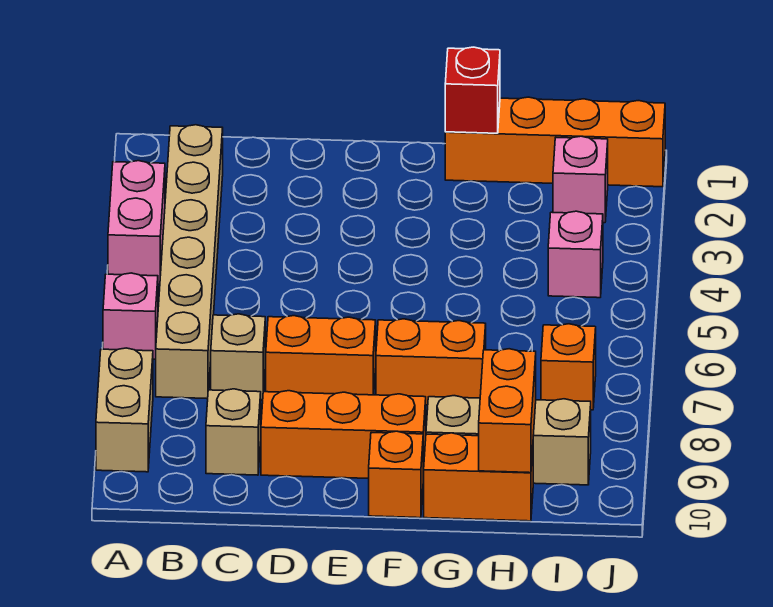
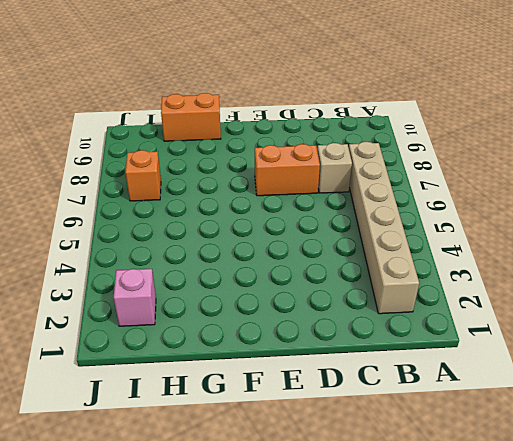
none -> pink brick A3:A4 level 1
none -> pink brick A6 level 1
none -> tan brick A8:A9 level 1

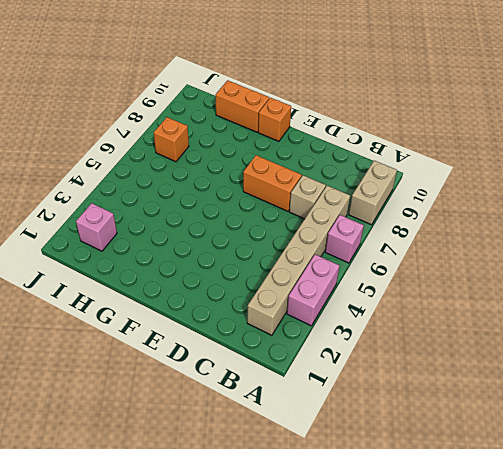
none -> tan brick C9 level 1
none -> orange brick D9:F9 level 1
none -> orange brick F7:G7 level 1

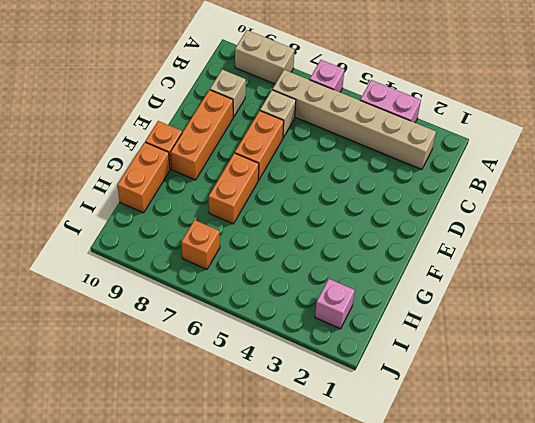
none -> orange brick G1:J1 level 1
none -> tan brick G9:I9 level 1
none -> pink brick I4 level 1

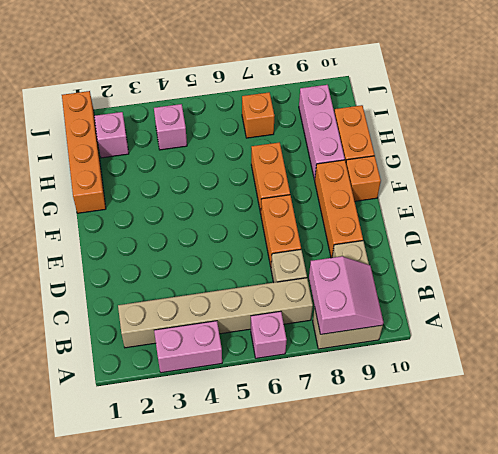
pink slope A8:B9 level 2 top 8 -> none
pink brick G9:I9 level 1 -> tan brick G9:I9 level 1
none -> red brick G1 level 2
none -> orange brick H9:H10 level 2

